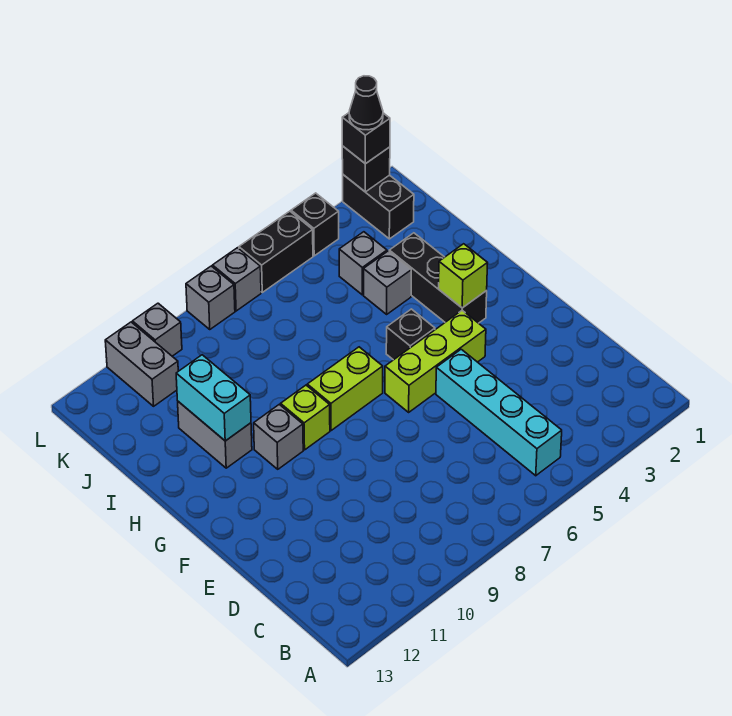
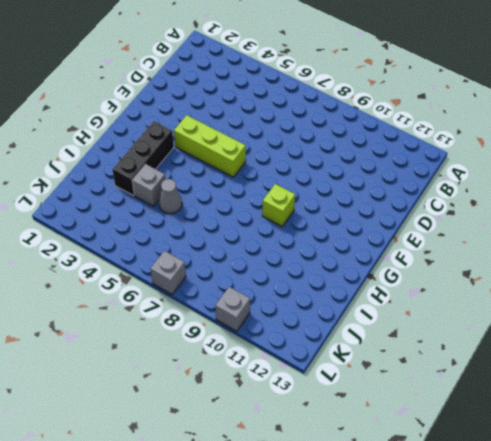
grey cone I5 level 1 -> none
none -> cyan brick B5:E5 level 1
none -> black brick G5 level 1
none -> lime brick G7:G8 level 1

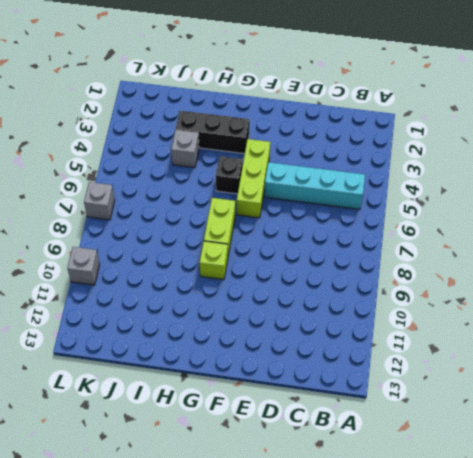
none -> grey brick G10 level 1
none -> grey brick H11:I11 level 1
none -> grey brick J4 level 1

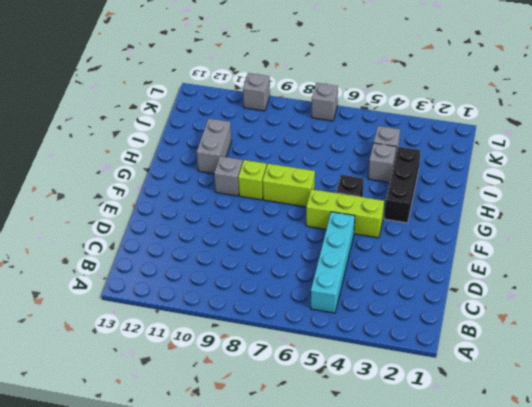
none -> black brick K2:L2 level 1
none -> grey brick K11:L11 level 1
none -> black brick L4 level 1

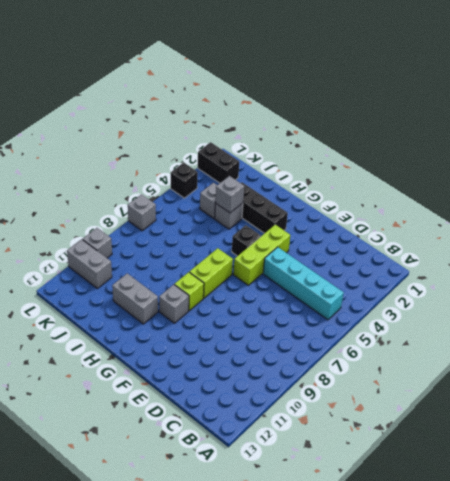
grey brick I4 level 2 -> grey brick L8 level 1
none -> black brick L5:L6 level 1
none -> lime brick G3 level 2
none -> cyan brick H11:I11 level 2

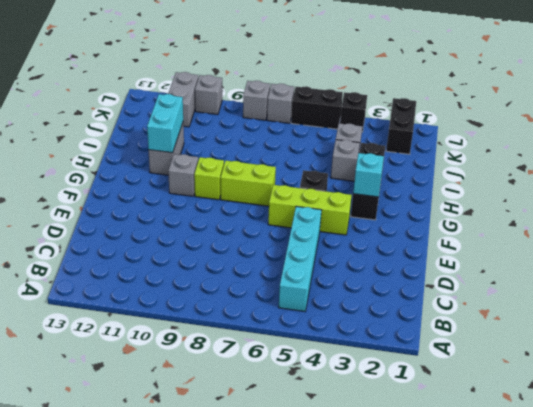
cyan brick G3 level 2 -> lime brick G3 level 2
none -> black brick L2 level 2
none -> black brick L2 level 3
none -> black cone L2 level 4

